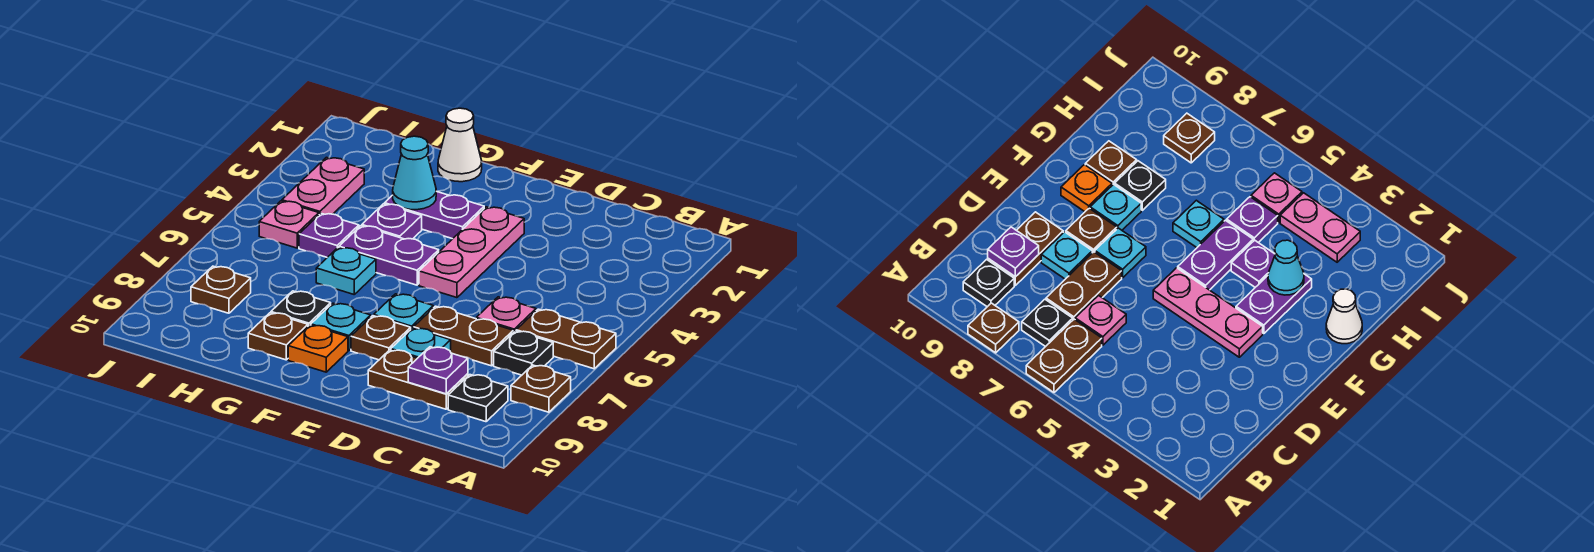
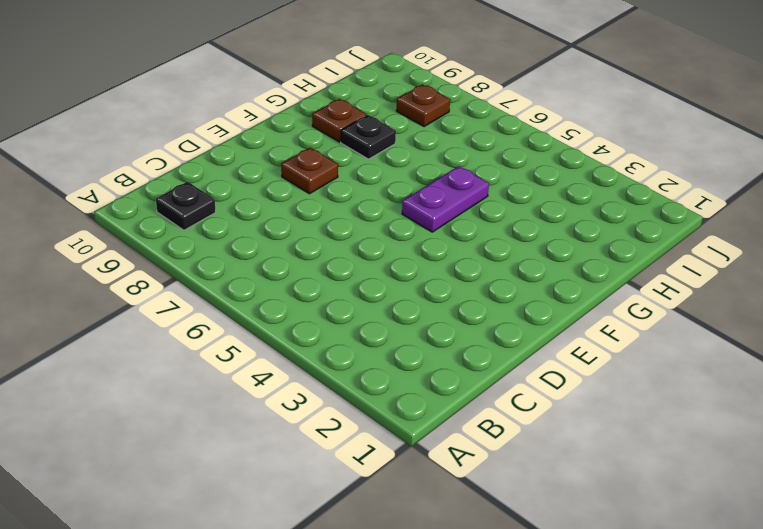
none -> brown plate A6:B6 level 1
none -> brown plate A8 level 1
none -> black plate B7 level 1

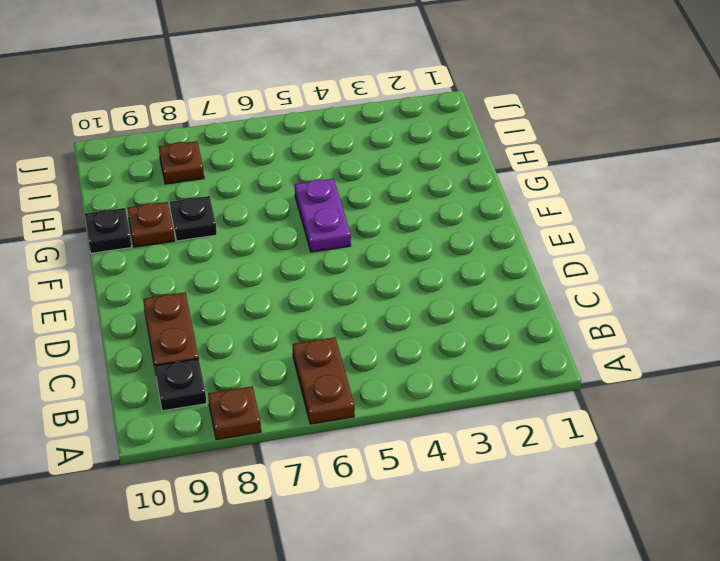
black plate G10 level 1 -> black plate B7 level 1
none -> pink plate C6 level 1
none -> brown plate C7:D7 level 1
none -> cyan plate D8 level 1

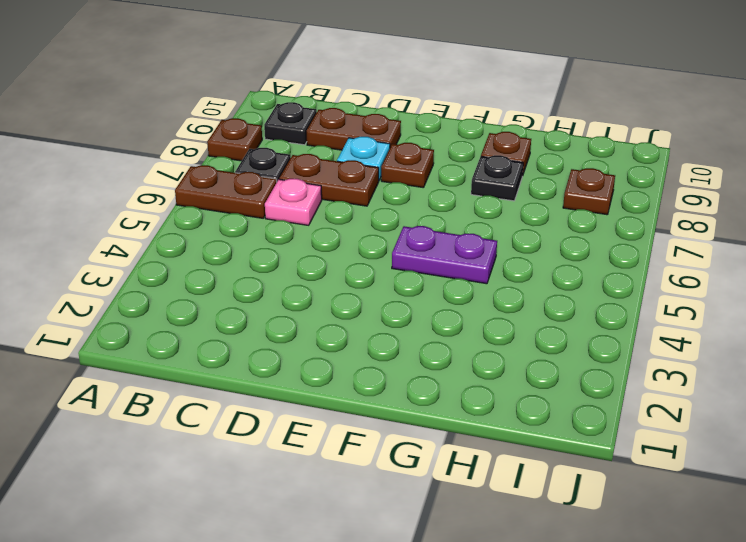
none -> pink plate E3:E5 level 1
none -> cyan plate E7 level 1
none -> purple plate F3:G3 level 1

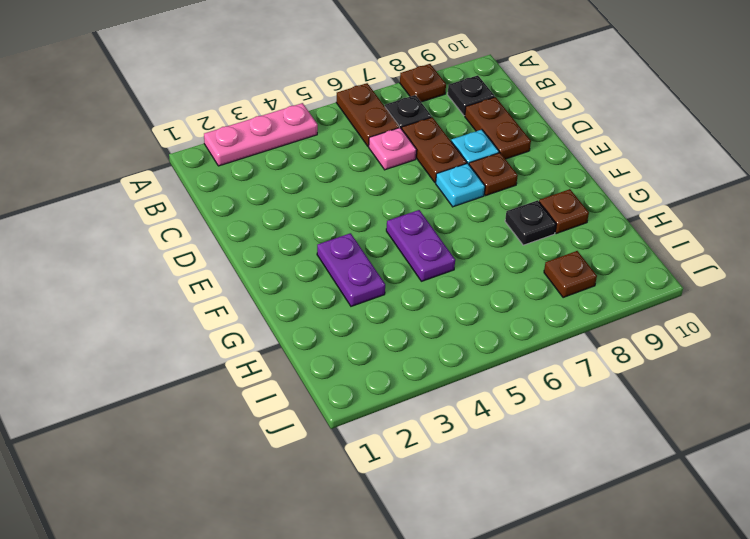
pink plate A2:A4 level 1 -> pink plate E3:E5 level 1
none -> cyan plate F8 level 1
none -> orange plate F9 level 1
none -> white cone G1 level 1

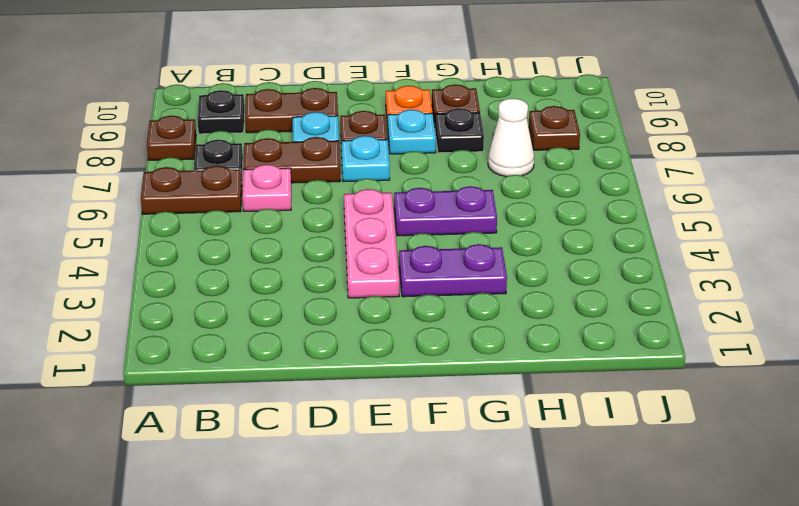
white cone H7 level 1 -> white cone G1 level 1
none -> purple plate G4 level 1
none -> cyan plate G6 level 1
none -> purple plate H5 level 1

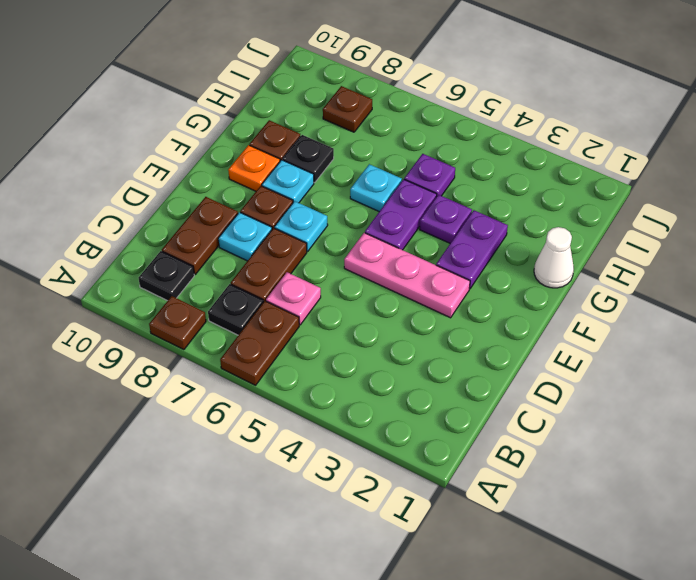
none -> pink plate I3:I4 level 1
none -> pink plate I5 level 1
none -> purple plate C9 level 2

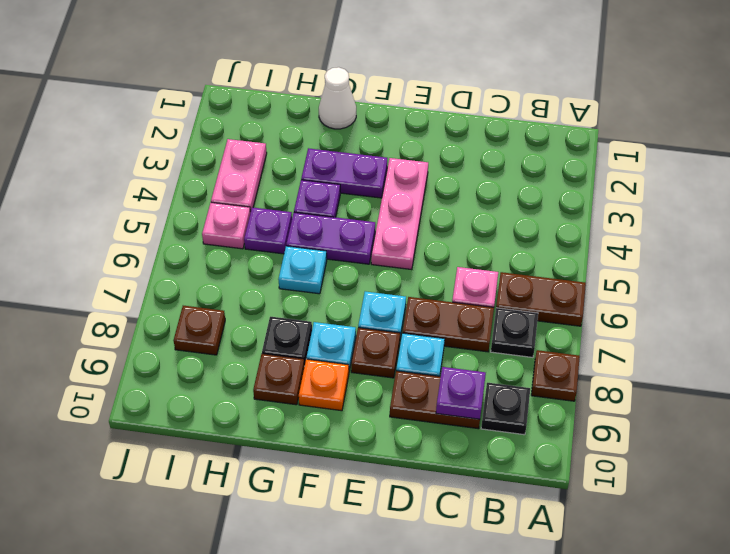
none -> cyan cone G3 level 2

